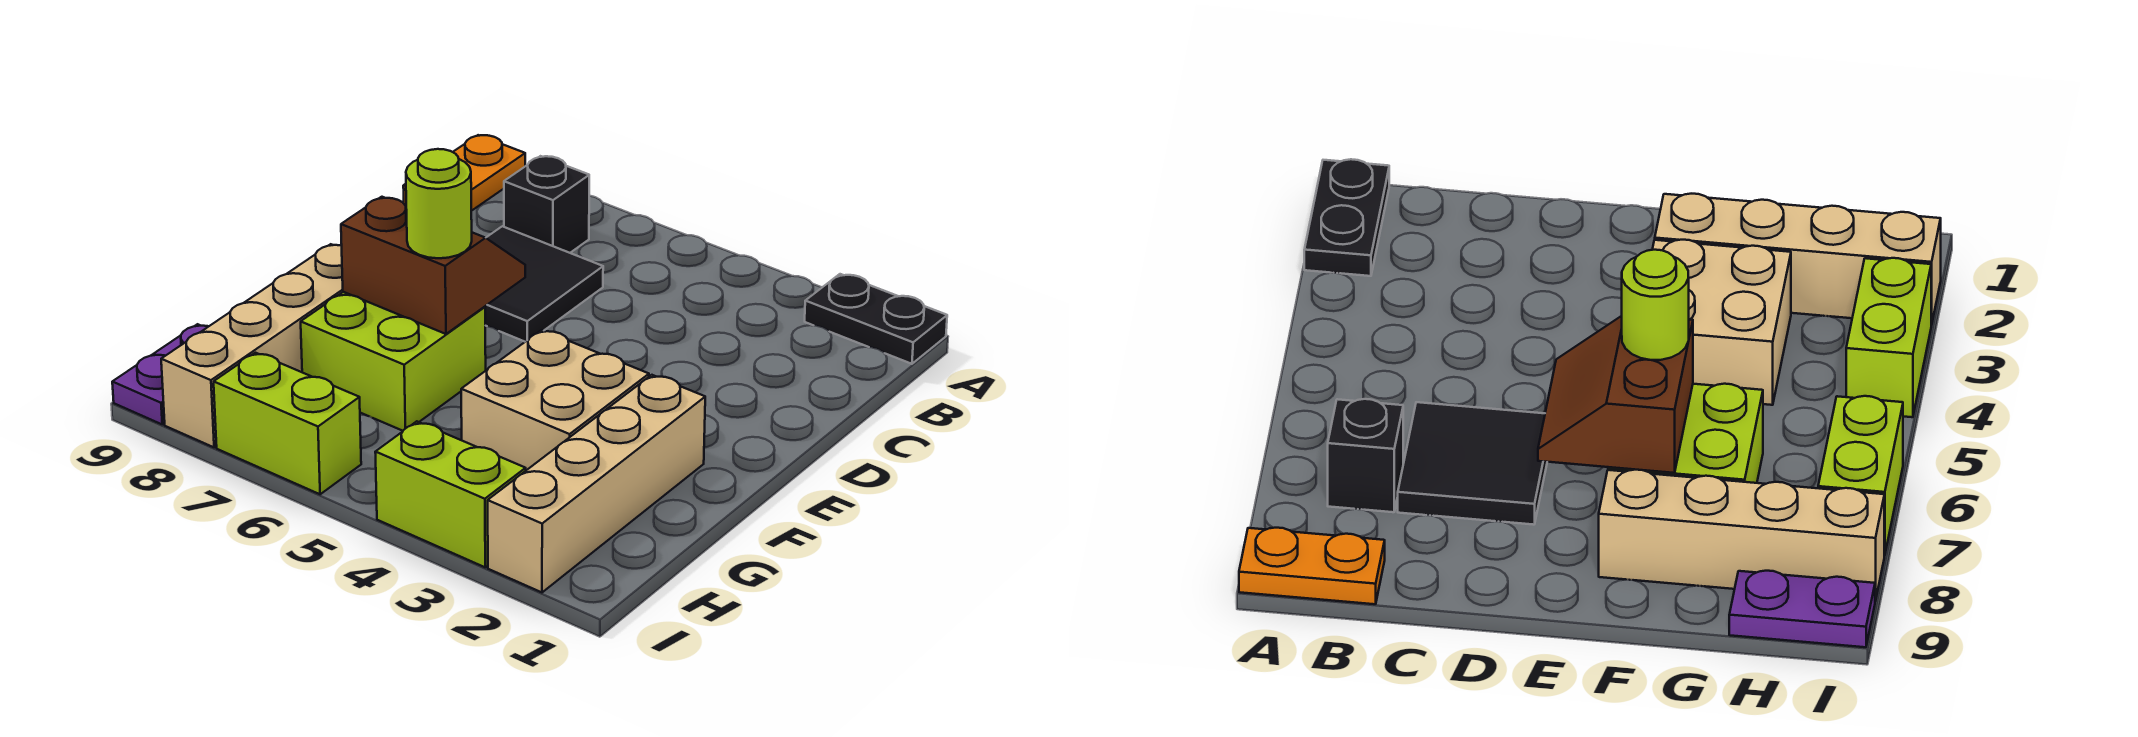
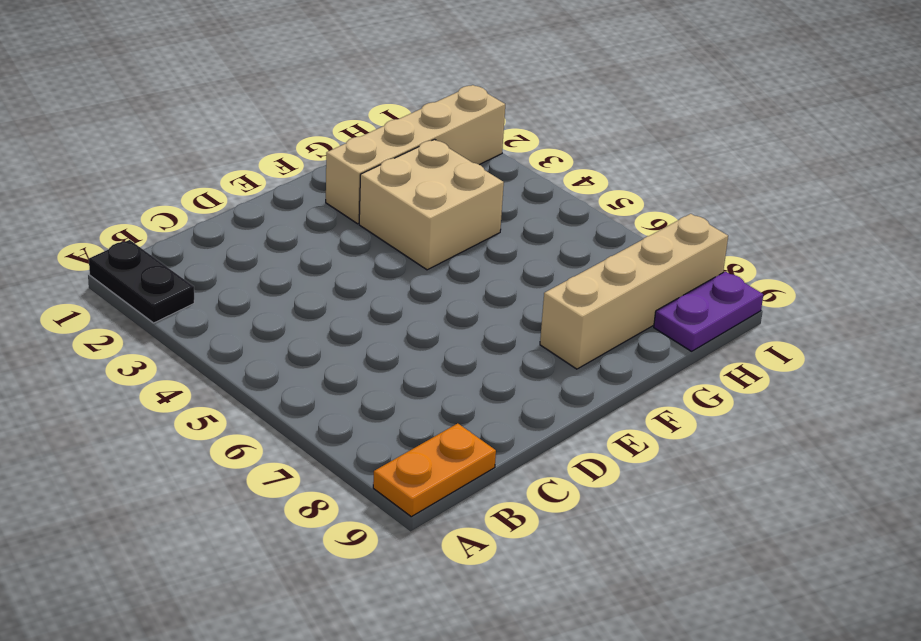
none -> black brick B7 level 1
none -> black tile C6:D7 level 1
none -> lime brick F6:G7 level 1

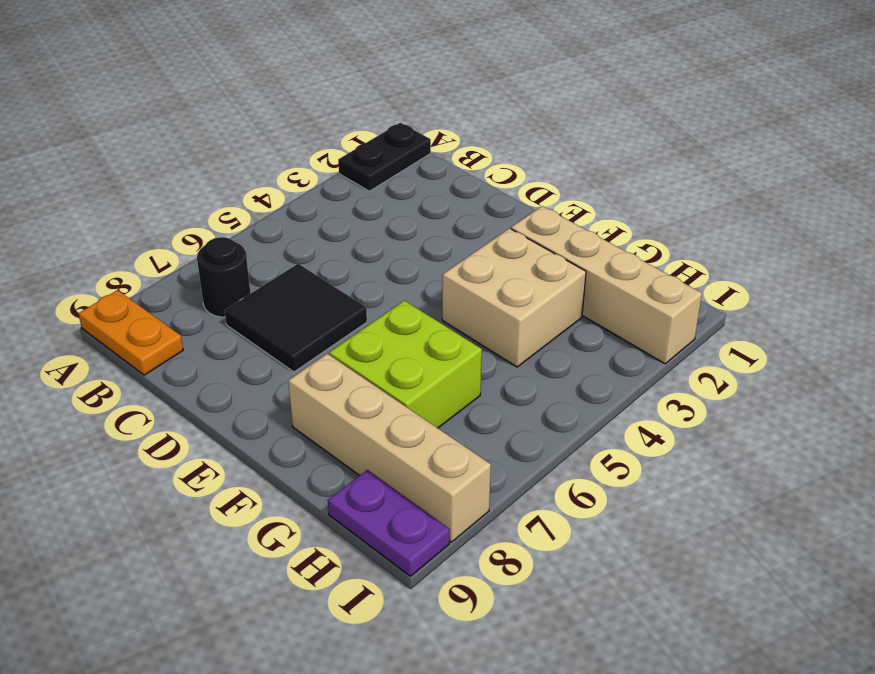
black round brick B7 level 1 -> black brick B7 level 1
none -> lime brick I3:I4 level 1
none -> lime brick I6:I7 level 1
none -> brown slope E6:F7 level 2 top F

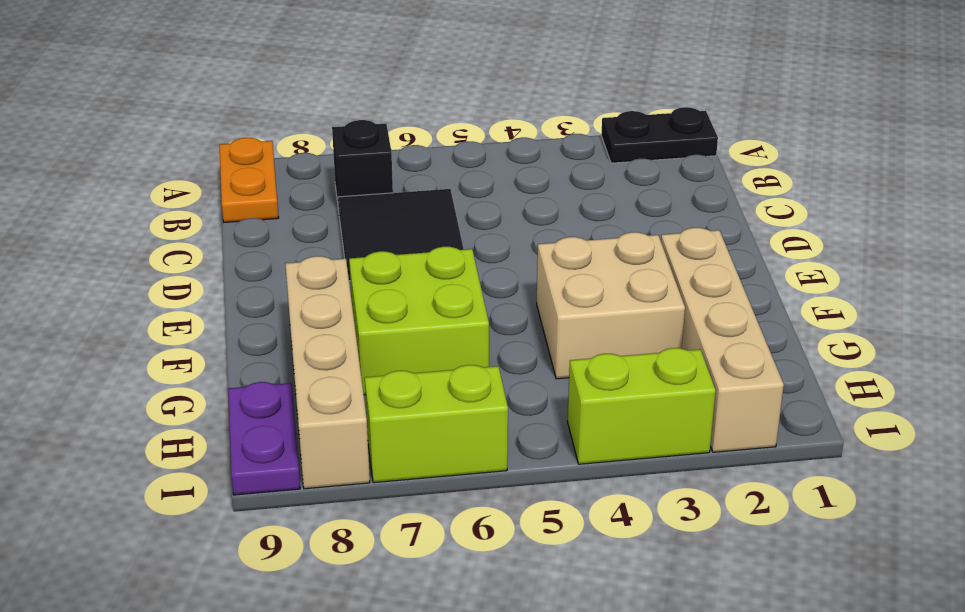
none -> brown slope E6:F7 level 2 top F
none -> lime round brick F6 level 3

